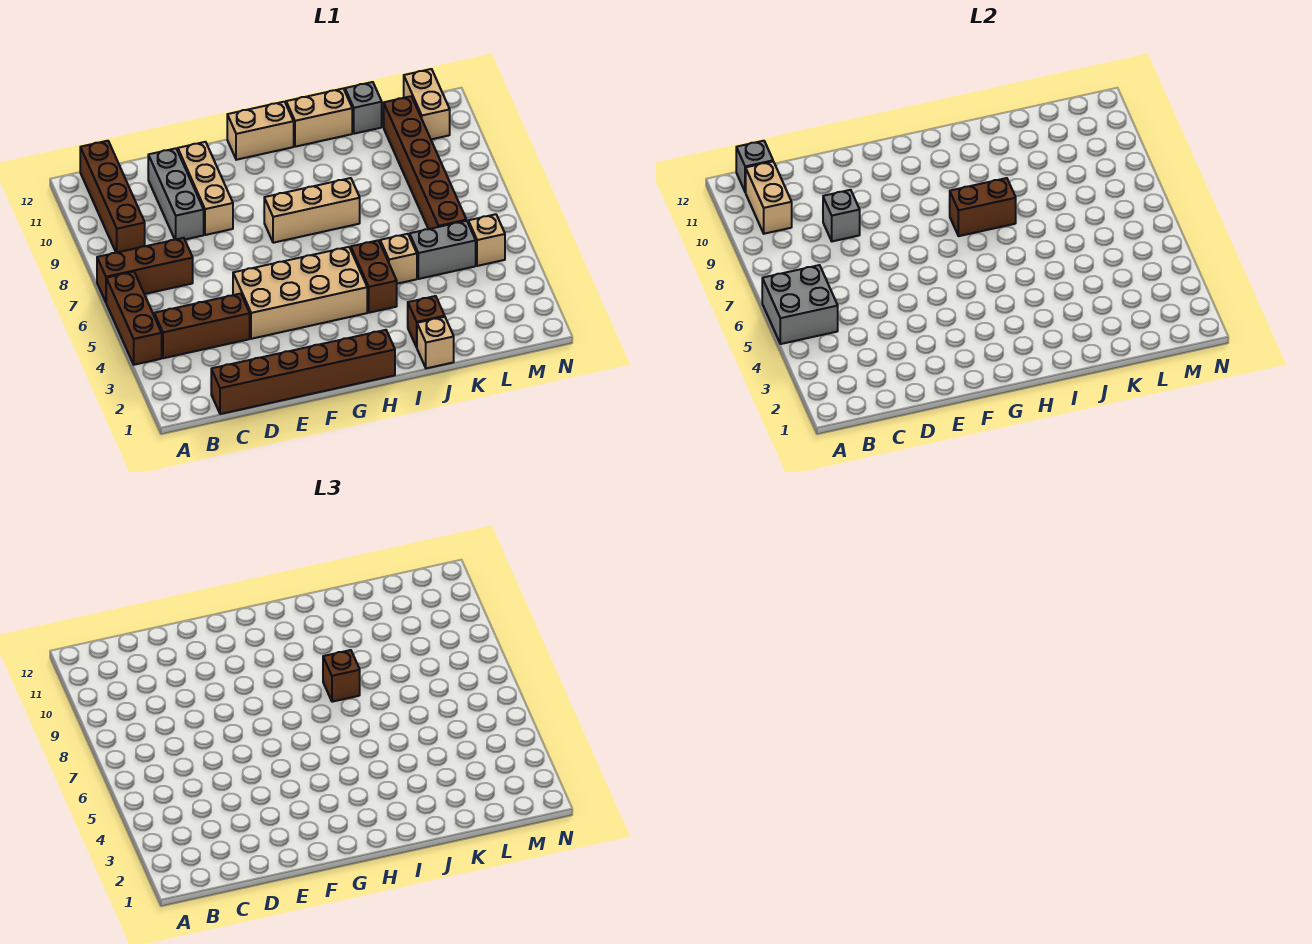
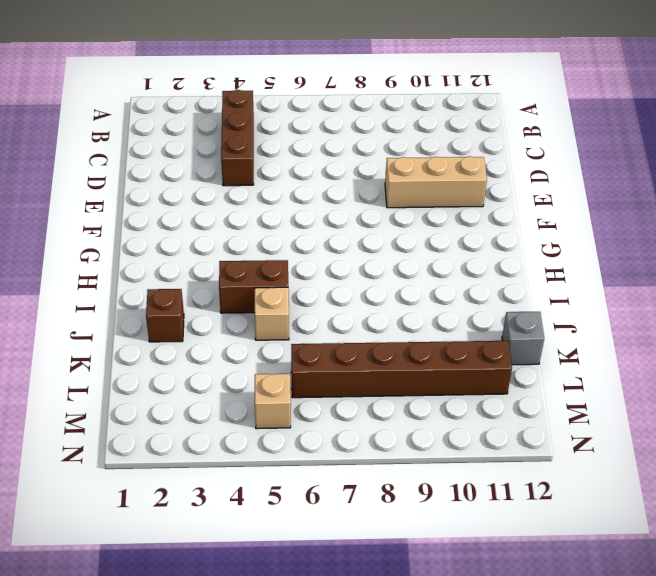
none -> brown brick A4:A6 level 1
none -> brown brick A7:C7 level 1
none -> brown brick B9:B12 level 1

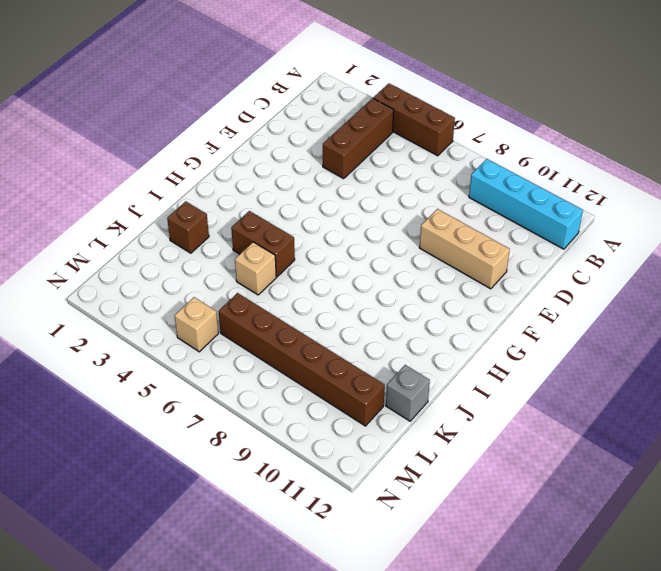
cyan brick B9:B12 level 1 -> brown brick B9:B12 level 1
none -> brown brick A7:C7 level 1
none -> brown brick C1:H1 level 1
none -> grey brick D9:D11 level 1

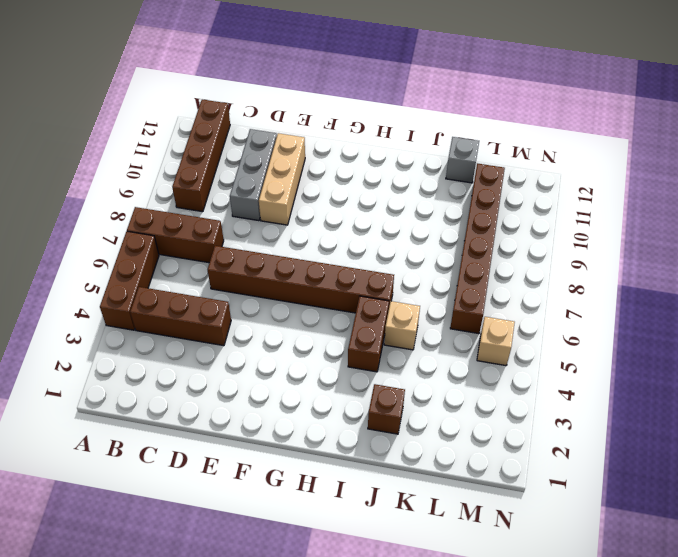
brown brick D6:I6 level 1 -> brown brick C1:H1 level 1
none -> tan brick E4:H5 level 1
none -> tan brick G8:I8 level 1
none -> tan brick G12:H12 level 1

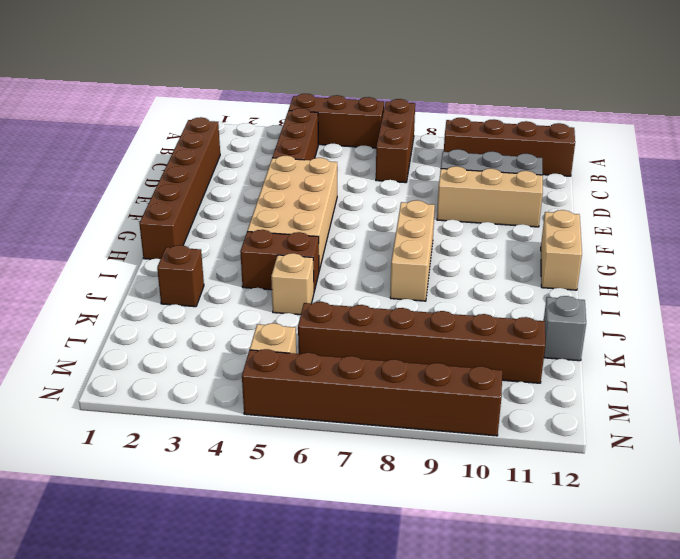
brown brick N5:N10 level 1 -> none
none -> tan brick I12:J12 level 1
none -> tan brick J1 level 1
none -> grey brick K5:L5 level 1

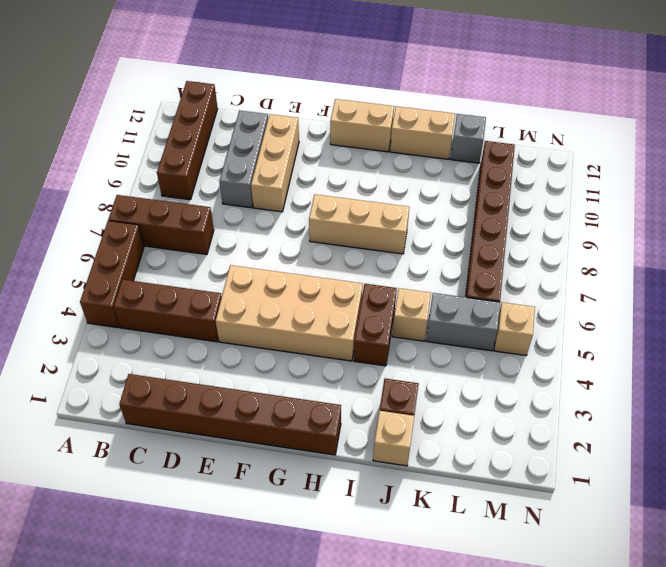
none -> tan brick M11:M12 level 1
none -> grey brick A5:B6 level 2
none -> tan brick B10:B11 level 2

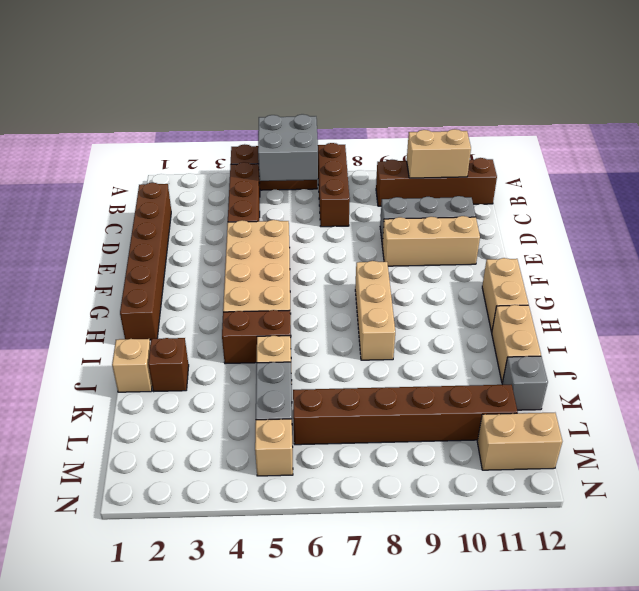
none -> grey brick B12 level 2
none -> grey brick D9 level 2
none -> brown brick H8:I8 level 2

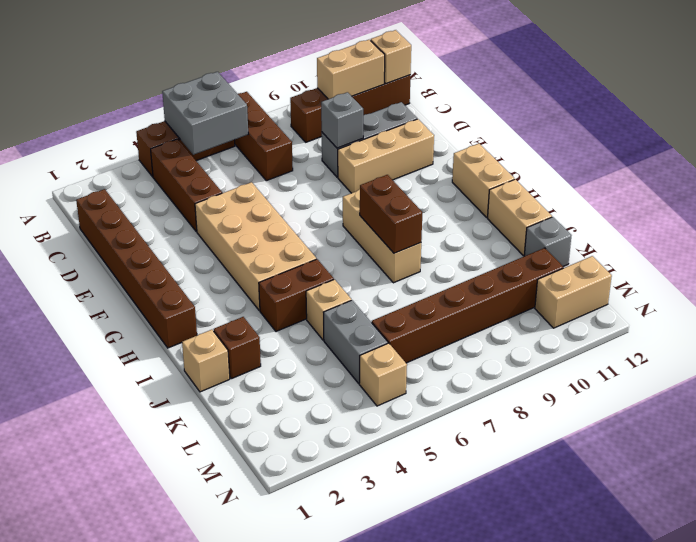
tan brick B12 level 2 -> grey brick B12 level 2
none -> brown brick I8 level 3

